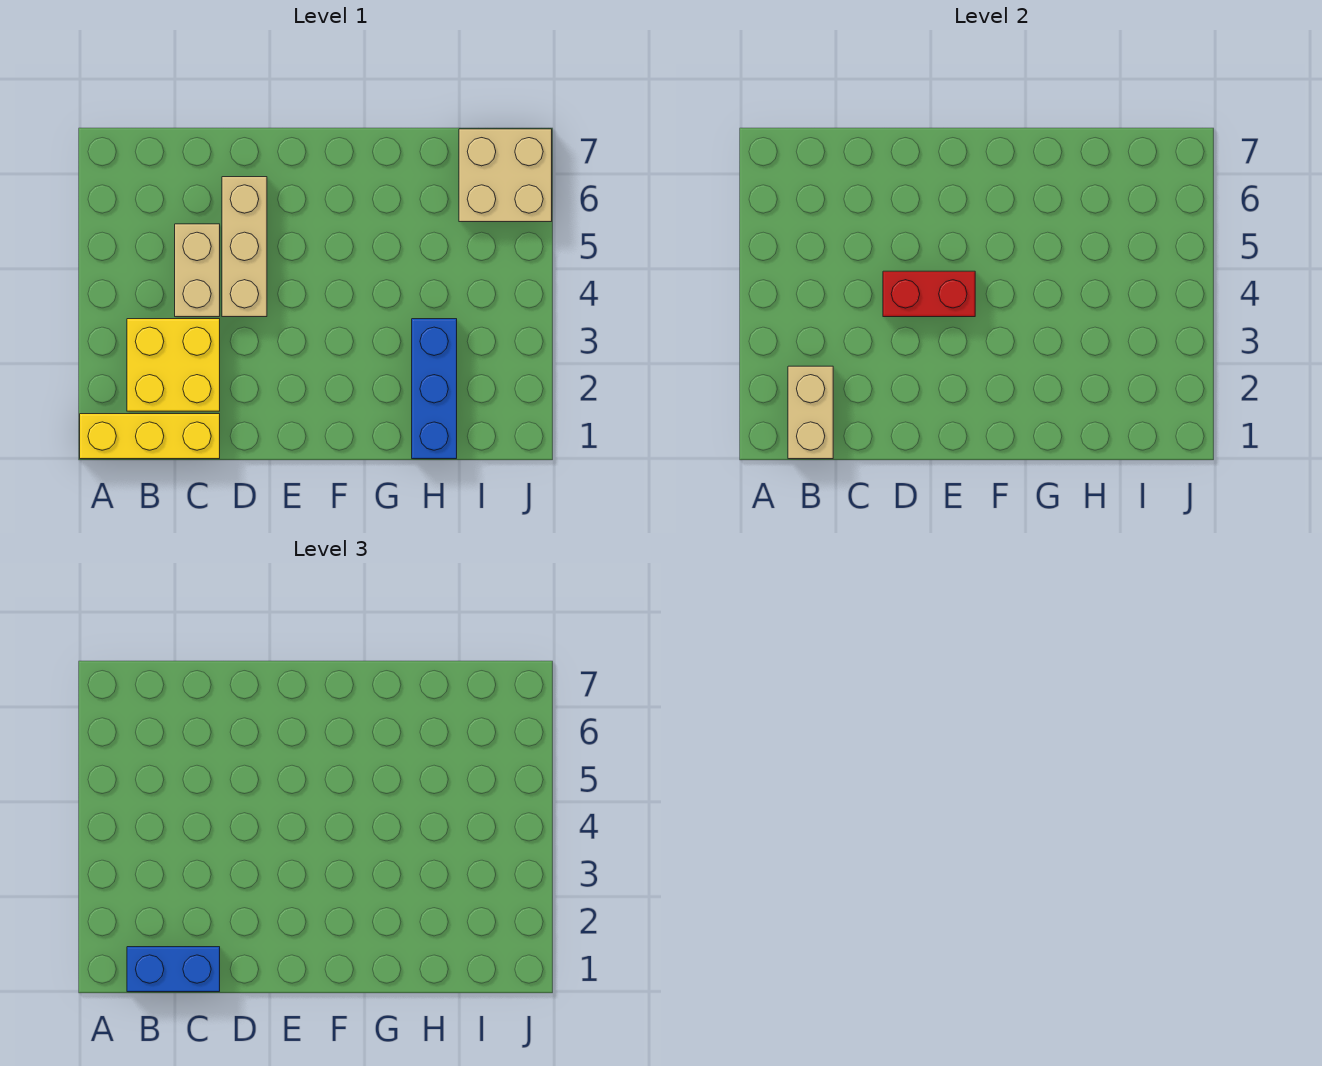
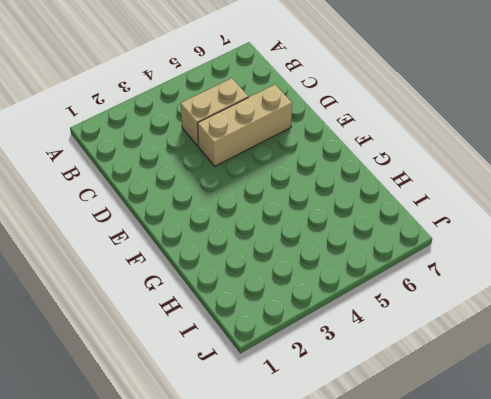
none -> yellow brick A1:C1 level 1
none -> yellow brick B2:C3 level 1

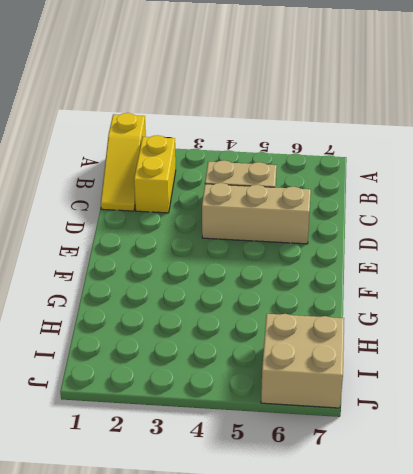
yellow slope A1:C1 level 1 top A -> yellow brick A1:C1 level 1
yellow brick B2:C2 level 1 -> yellow brick B2:C3 level 1
none -> blue brick H1:H3 level 1
none -> tan brick B1:B2 level 2

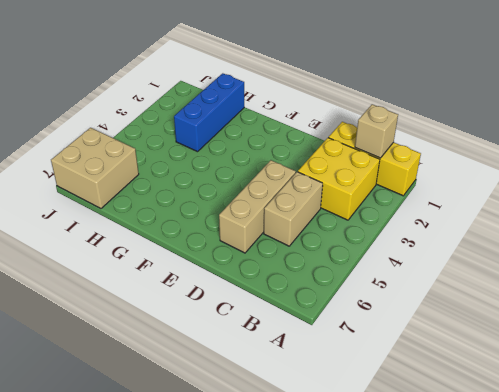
tan brick B1 level 2 -> tan brick B1:B2 level 2
none -> red brick D4:E4 level 2
none -> blue brick B1:C1 level 3

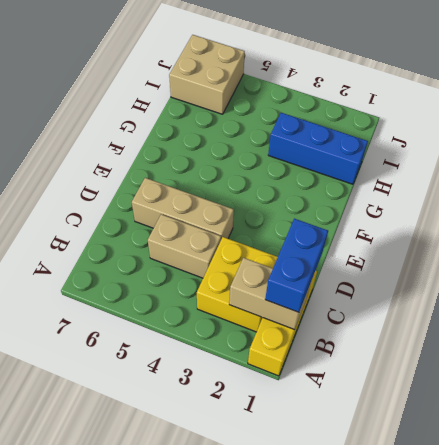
none -> red brick D4:E4 level 2

